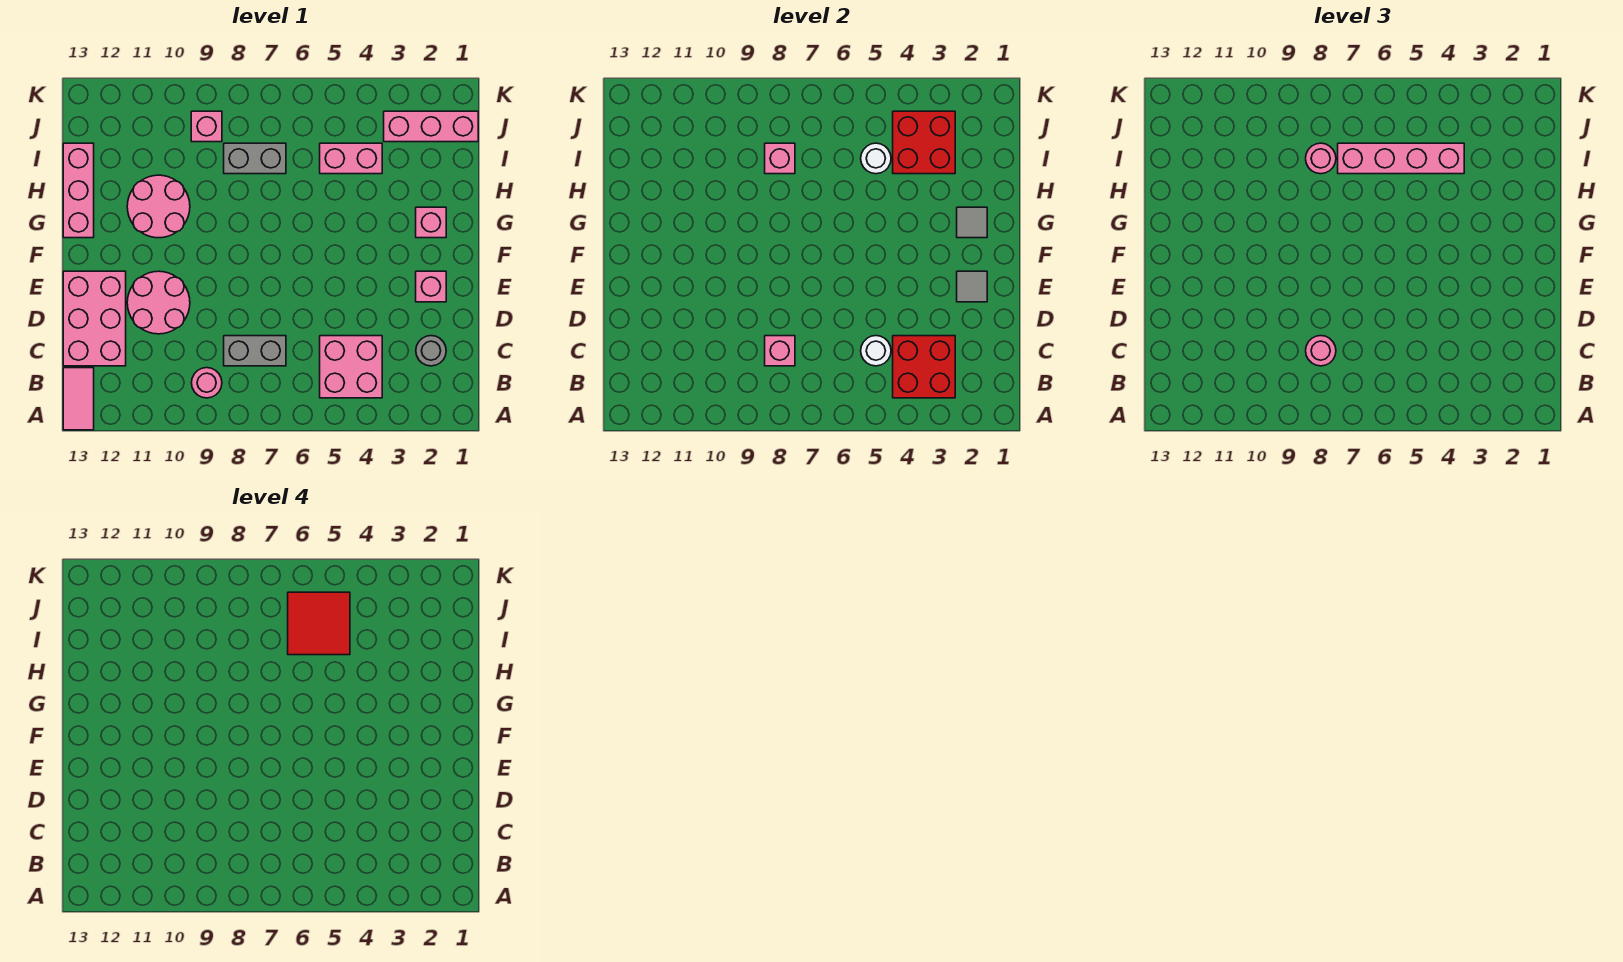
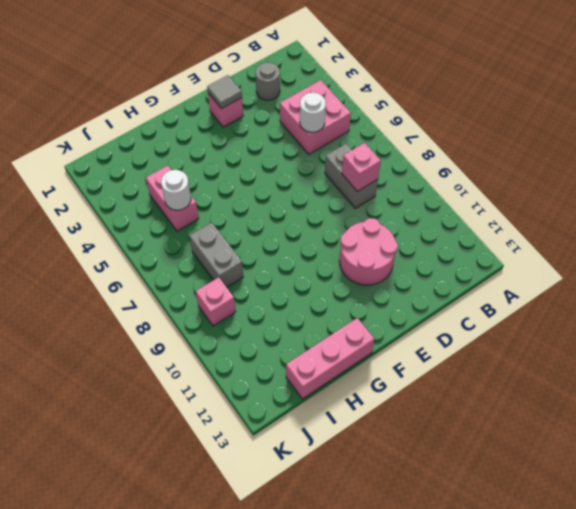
none -> pink tile A13:B13 level 1
none -> pink round brick B9 level 1
none -> pink brick C12:E13 level 1

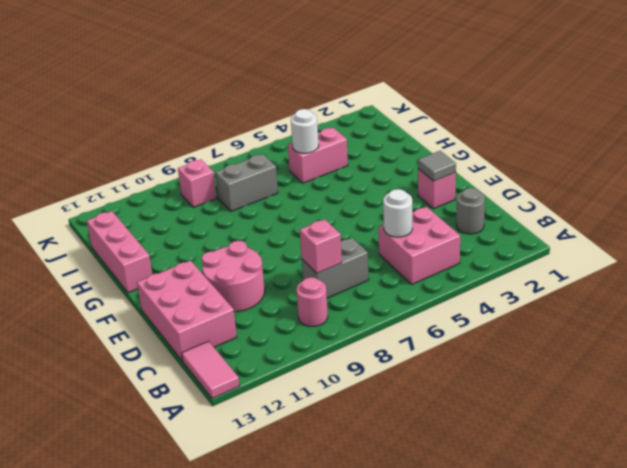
none -> pink brick G2 level 1
none -> pink round brick G10:H11 level 1
none -> pink brick J1:J3 level 1

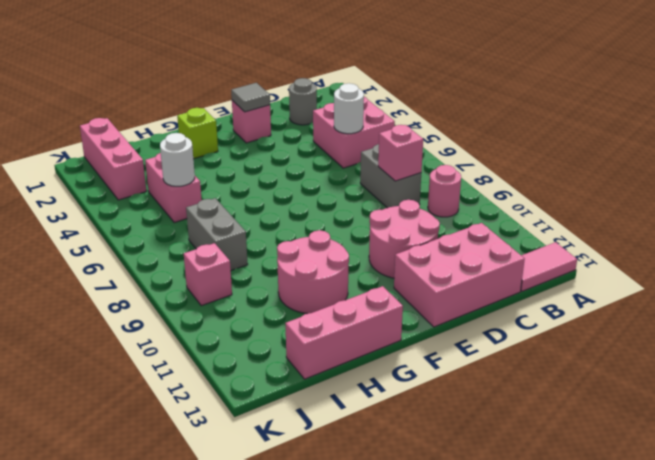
lime brick G2 level 1 -> pink brick G2 level 1
none -> red brick B3:C4 level 2
none -> grey tile G2 level 2
none -> red brick I3:J4 level 2

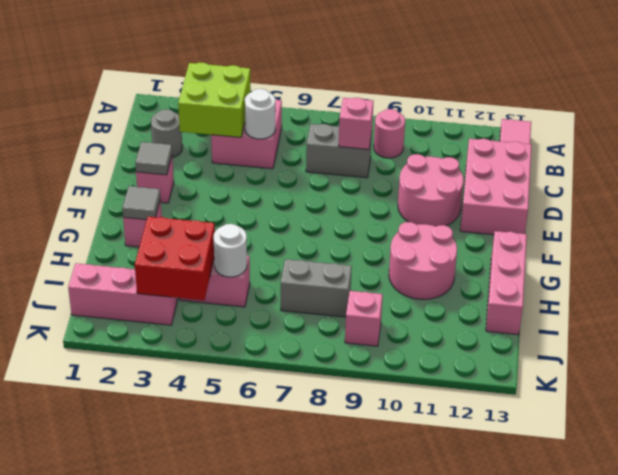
lime brick B3:C4 level 2 -> red brick B3:C4 level 2
none -> pink brick I8 level 2
none -> pink round brick C8 level 3
none -> pink brick I4:I7 level 3

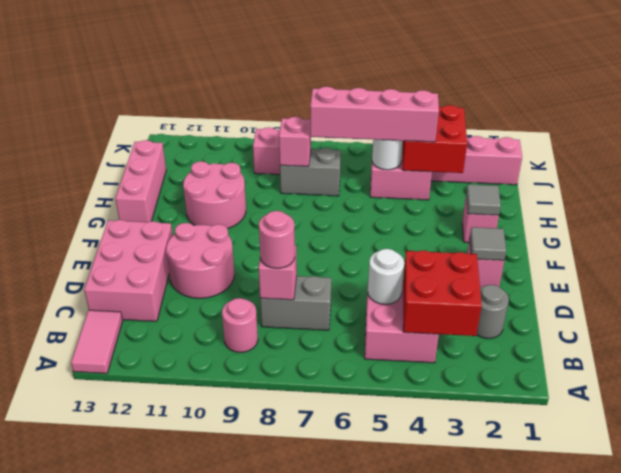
none -> pink round brick I8 level 3
none -> red tile I5:J6 level 4

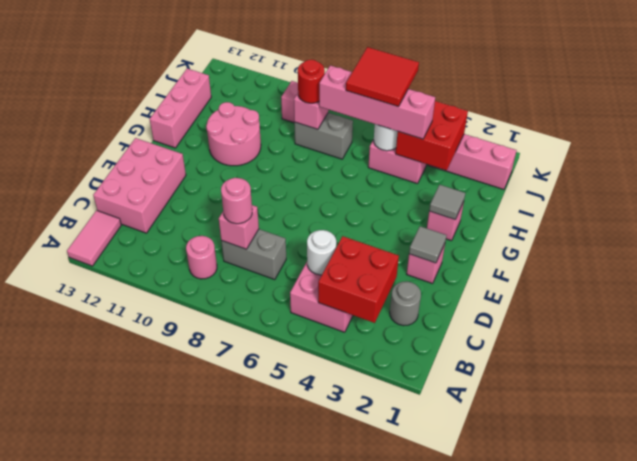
red round brick I8 level 3 -> pink round brick I8 level 3
none -> pink round brick D10:E11 level 1

